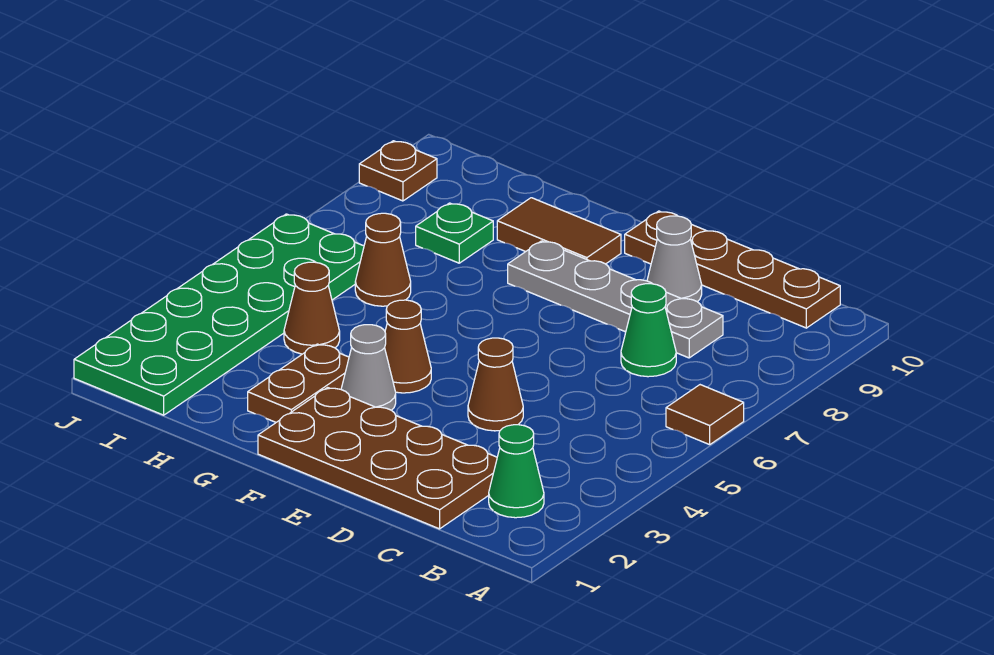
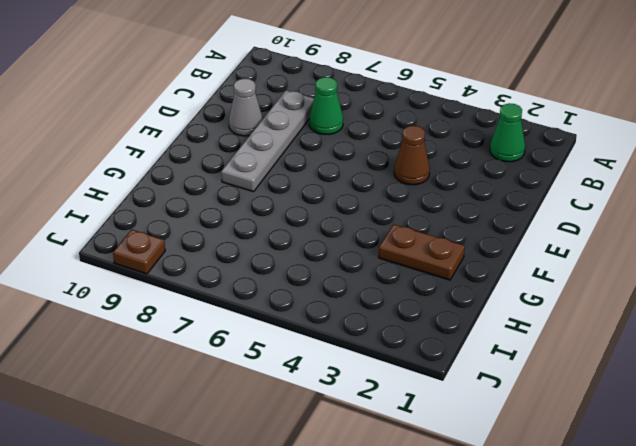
none -> brown tile A6 level 1
none -> brown plate B10:E10 level 1
none -> brown plate C1:F2 level 1

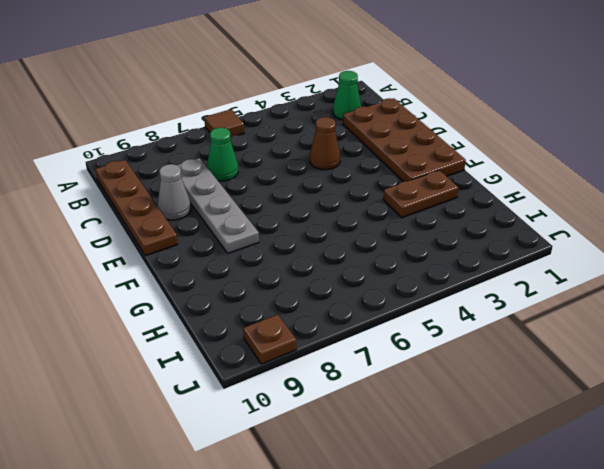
none -> grey cone F3 level 1
none -> brown cone F4 level 1
none -> brown tile F9:G9 level 1

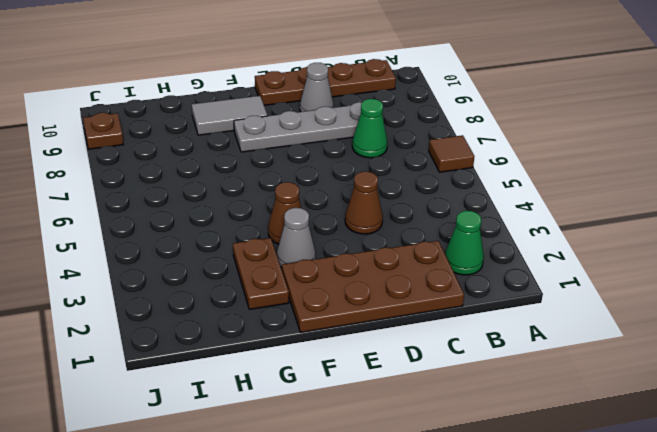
grey tile F9:G9 level 1 -> brown tile F9:G9 level 1
none -> brown cone H4 level 1
none -> brown cone H6 level 1
none -> green plate H8 level 1

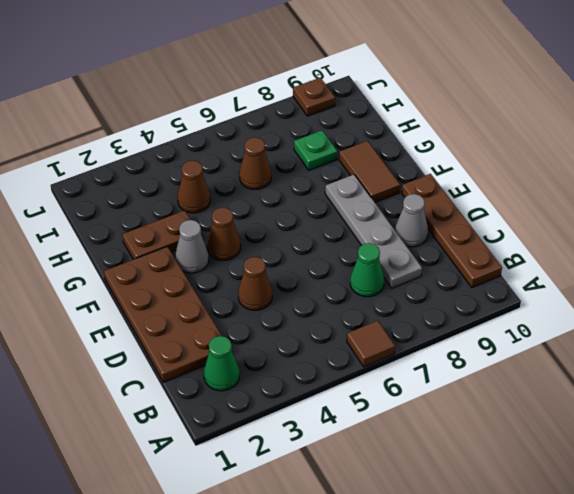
none -> green plate I1:J6 level 1

